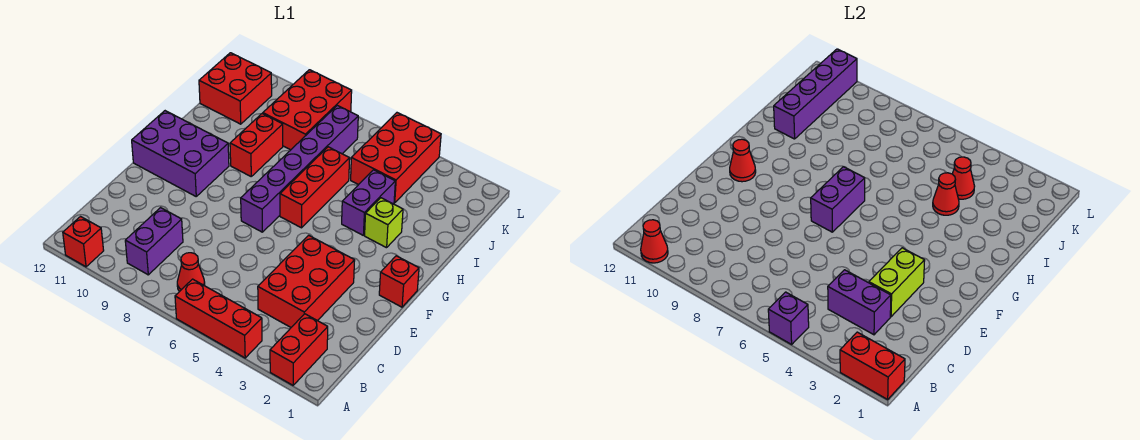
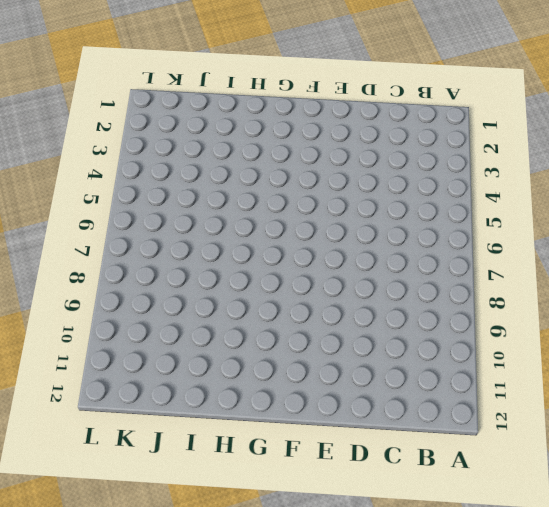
none -> red brick A2:B2 level 1
none -> red brick A4:A6 level 1
none -> red brick A11 level 1

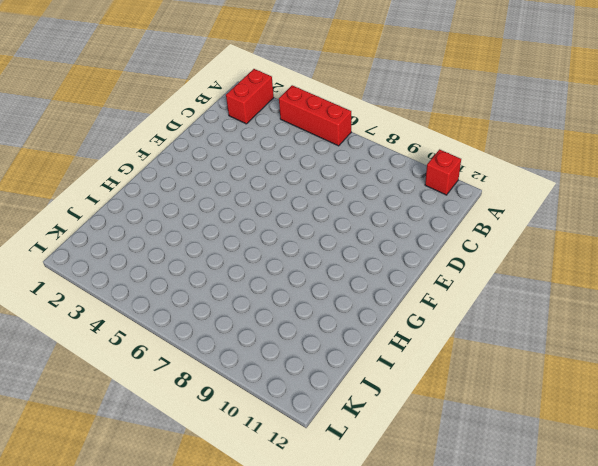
none -> red cone B7 level 1
none -> purple brick B9:C9 level 1
none -> red brick C3:E4 level 1

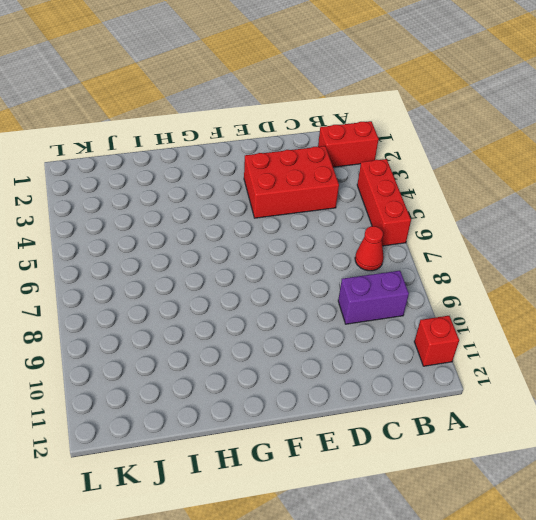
none -> red brick F1 level 1
none -> purple brick F7:K7 level 1
none -> purple brick F10:G12 level 1

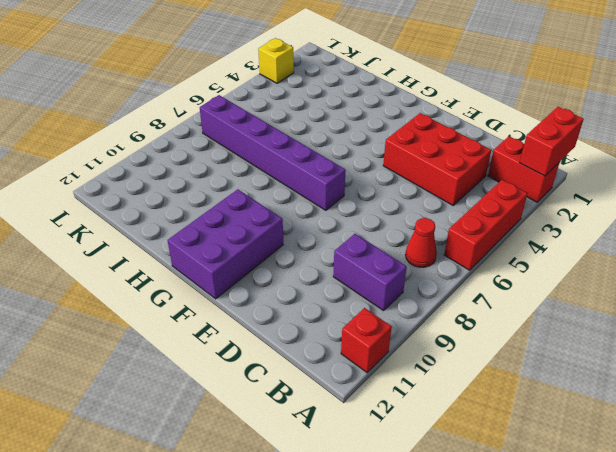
yellow brick L3 level 1 -> none
none -> red brick F1 level 1
none -> red brick G6:I6 level 1
none -> lime brick H3 level 1

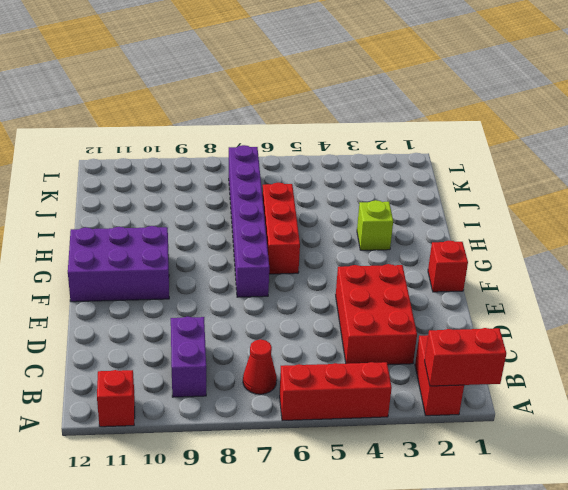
none -> purple brick H4:I4 level 1
none -> red brick H9:I9 level 1
none -> red brick J4:L5 level 1

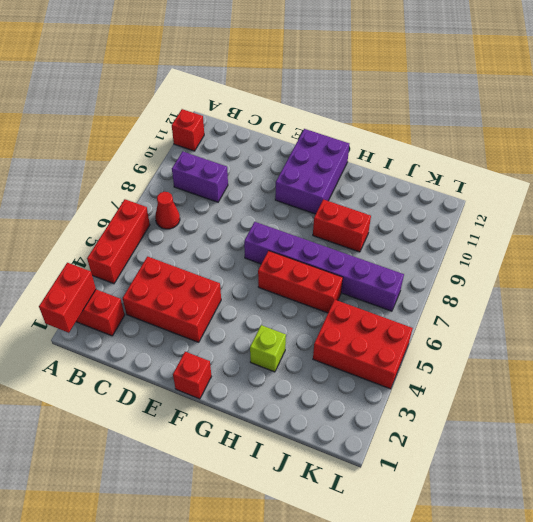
none -> purple brick H4:I4 level 1
none -> red brick J8:L9 level 1
none -> red brick J11:K12 level 1

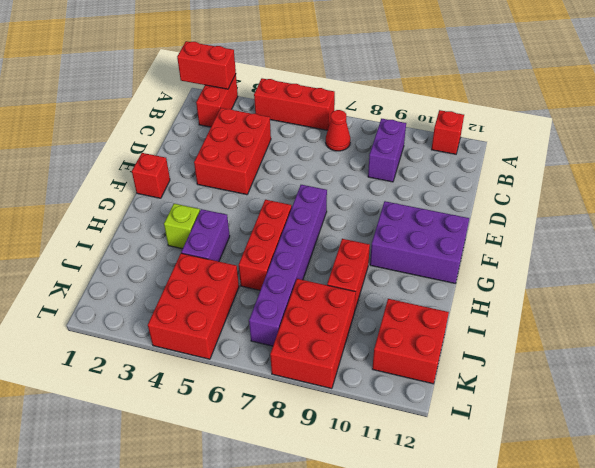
none -> purple brick A5 level 2
none -> red cone A11 level 2
none -> purple brick C3:C4 level 2

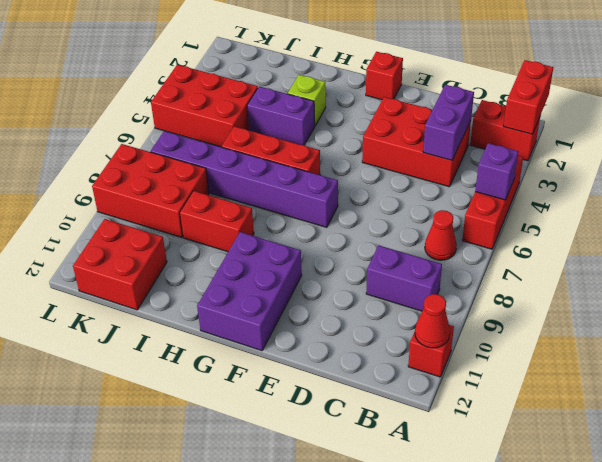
none -> lime brick D3:E3 level 2
none -> purple brick F7:G7 level 2
none -> red cone F11 level 2

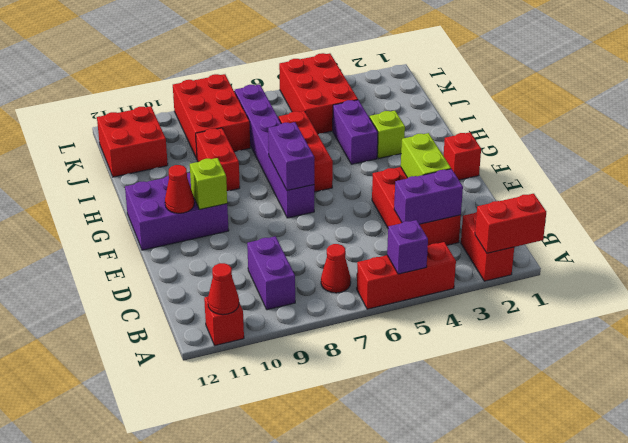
lime brick F10 level 2 -> none
none -> red cone I4 level 2
none -> purple brick I11:L11 level 2
none -> red cone J4 level 2

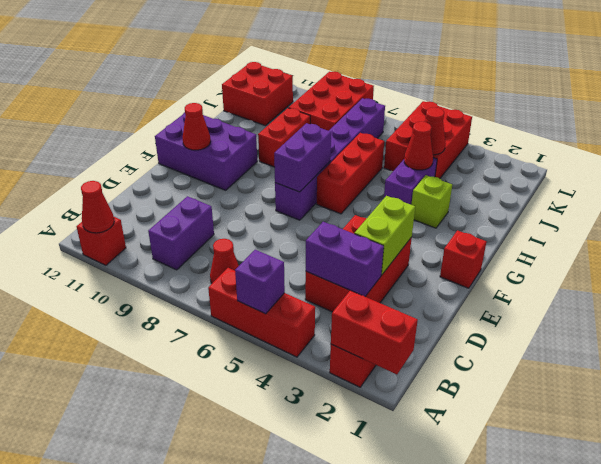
none -> purple brick I11:L11 level 2

